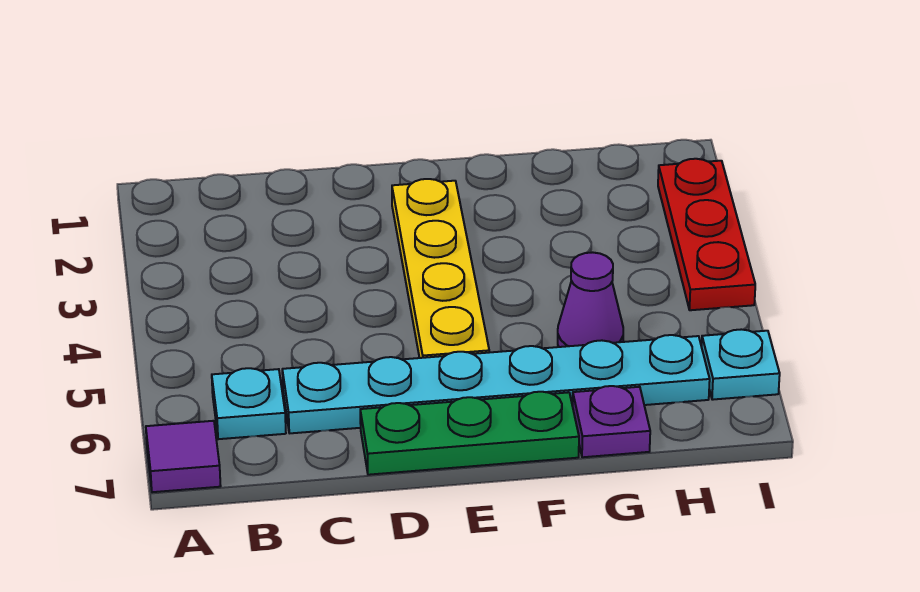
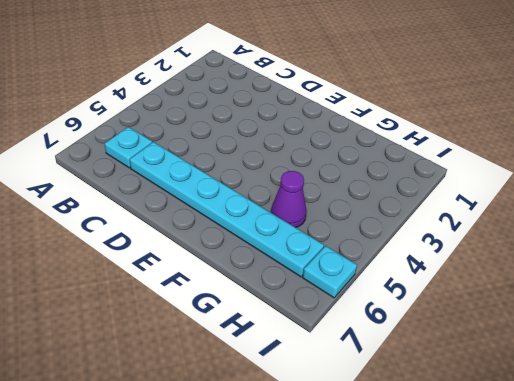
none -> purple tile A7 level 1
none -> green plate D7:F7 level 1

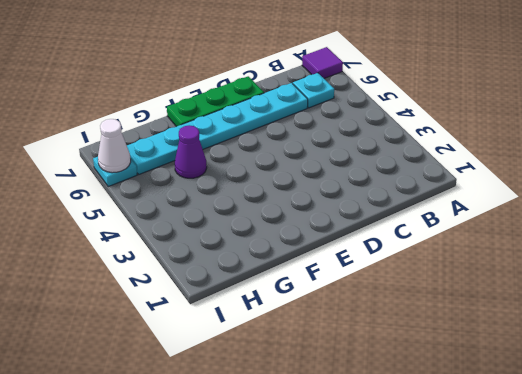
white cone I6 level 2 -> none
none -> yellow plate E2:E5 level 1
none -> purple plate G7 level 1

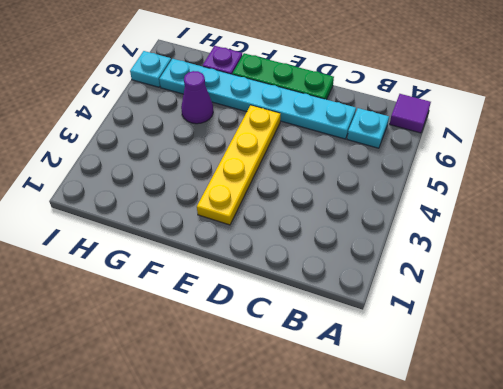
none -> red plate I2:I4 level 1

